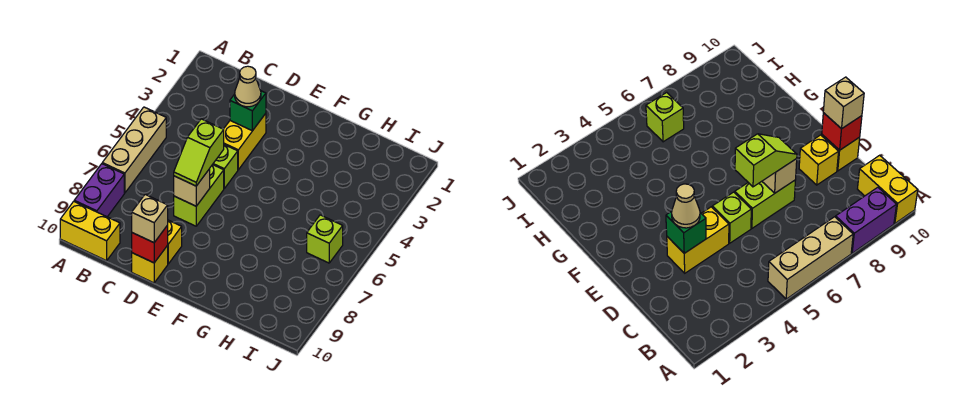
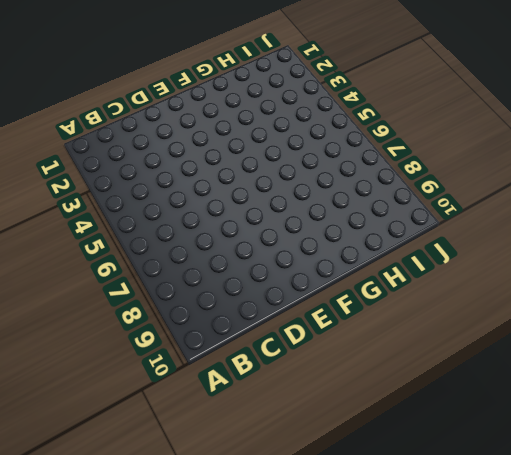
none -> tan brick A5:A7 level 1
none -> purple brick A8:A9 level 1
none -> yellow brick A10:B10 level 1

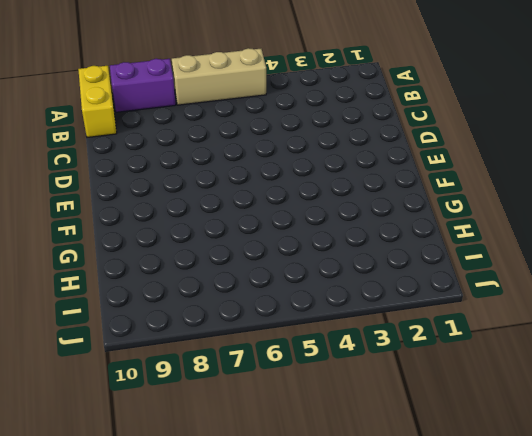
none -> yellow brick D3:D4 level 1
none -> lime brick D5 level 1
none -> lime brick D6:D7 level 1

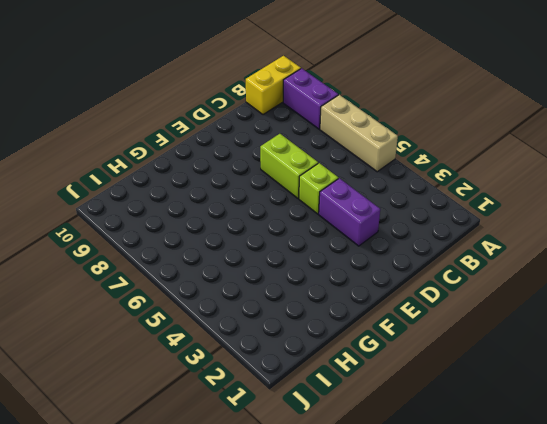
purple brick D3:D4 level 1 -> yellow brick D3:D4 level 1
none -> yellow brick D9 level 1
none -> yellow brick D10 level 1
none -> lime brick I6 level 1

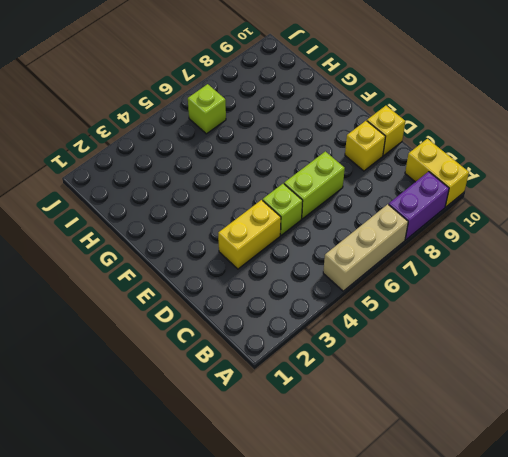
none -> green brick D3 level 2
none -> tan brick D7 level 2
none -> red brick D10 level 2

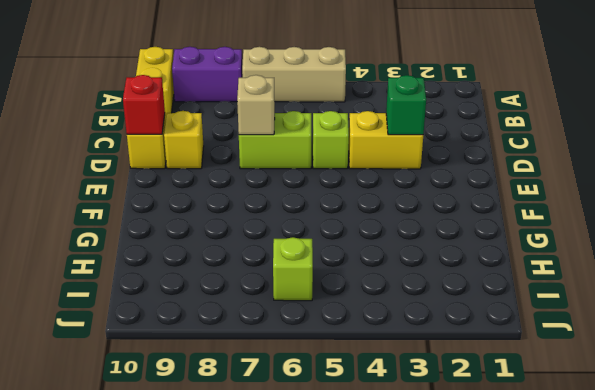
none -> tan cone D3 level 3
none -> lime slope D6:D7 level 3 top 6
none -> tan brick D10 level 3

